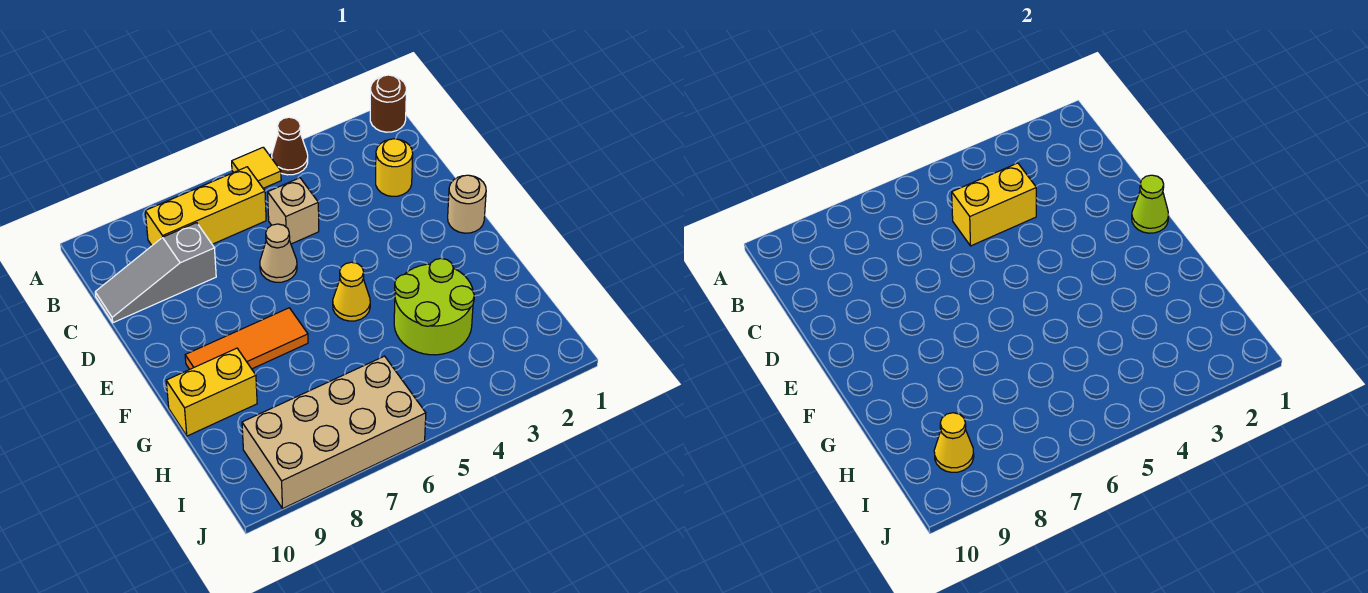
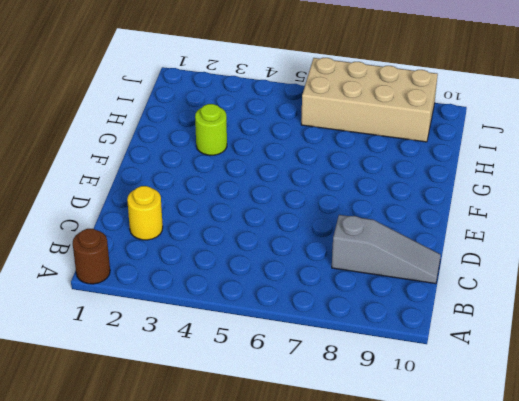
lime round brick G3 level 1 -> lime round brick G3:H4 level 1
none -> brown cone A4 level 1
none -> yellow tile A5 level 1
none -> yellow brick B6:B8 level 1

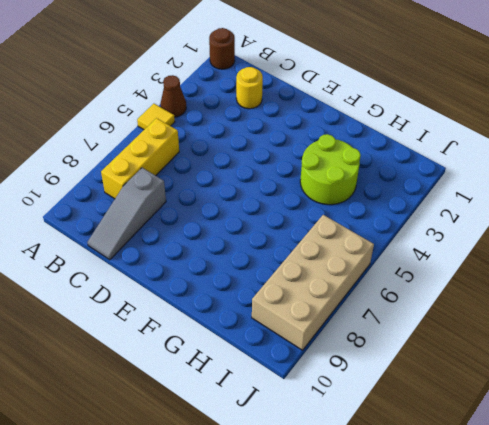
none -> tan brick C5 level 1
none -> tan cone D6 level 1
none -> tan round brick E1 level 1

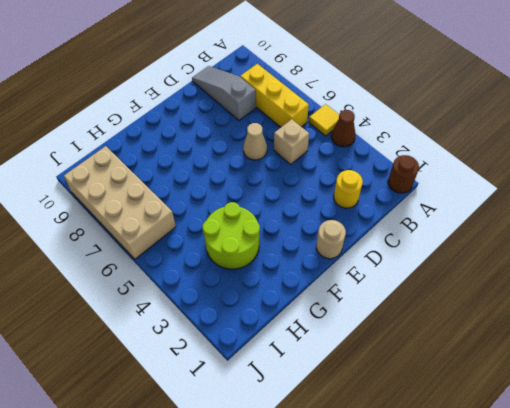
none -> yellow cone F5 level 1
none -> orange tile F7:F9 level 1
none -> yellow brick G9:G10 level 1

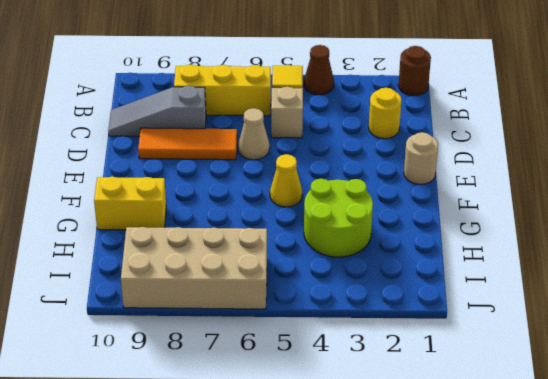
orange tile D7:D9 level 1 -> orange tile F7:F9 level 1
none -> yellow brick C4:C5 level 2
none -> lime cone E1 level 2
none -> yellow cone I9 level 2

